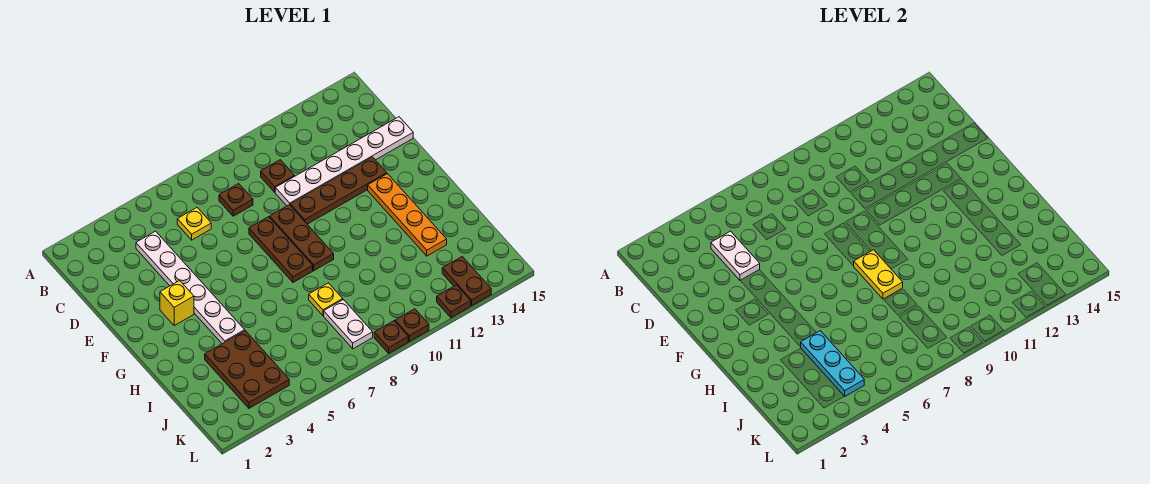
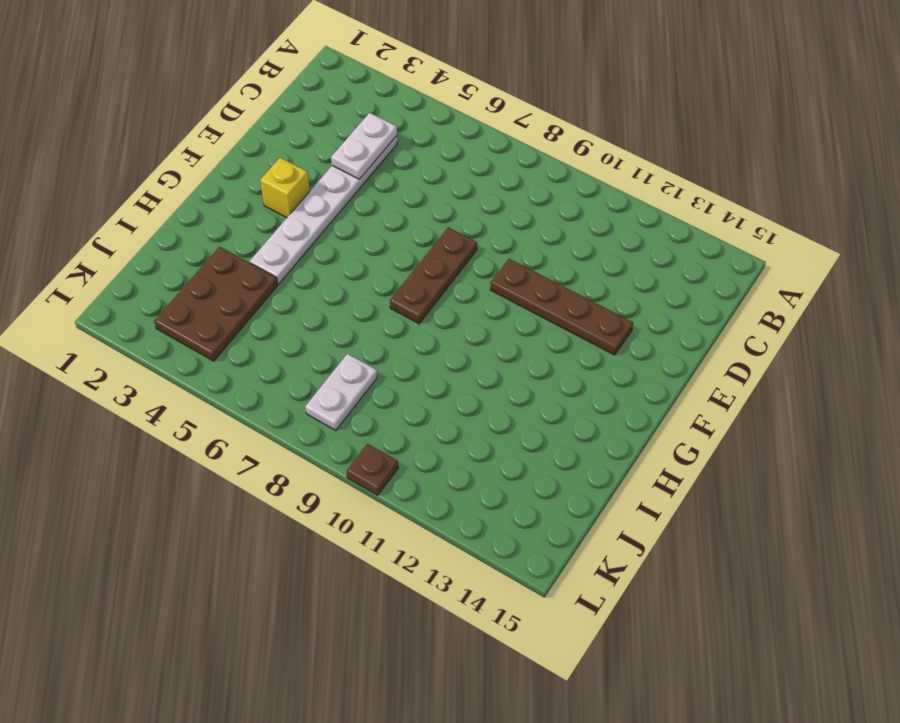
none -> yellow plate C6 level 1
none -> brown plate C8 level 1
none -> brown plate C10 level 1

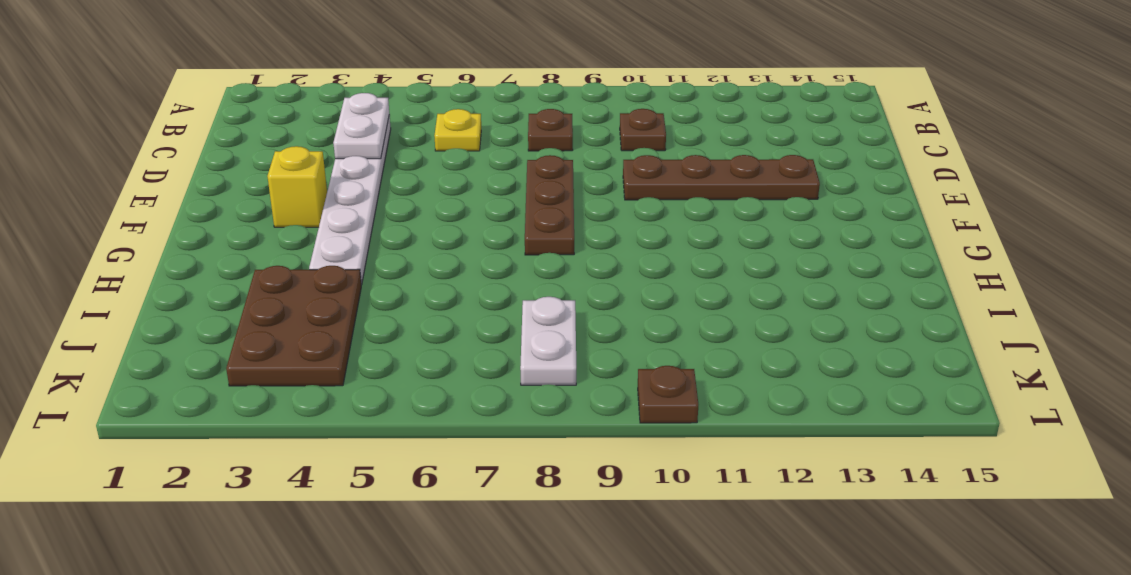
none -> white plate D10:D15 level 1
none -> brown plate E9:G9 level 1
none -> orange plate F13:I13 level 1

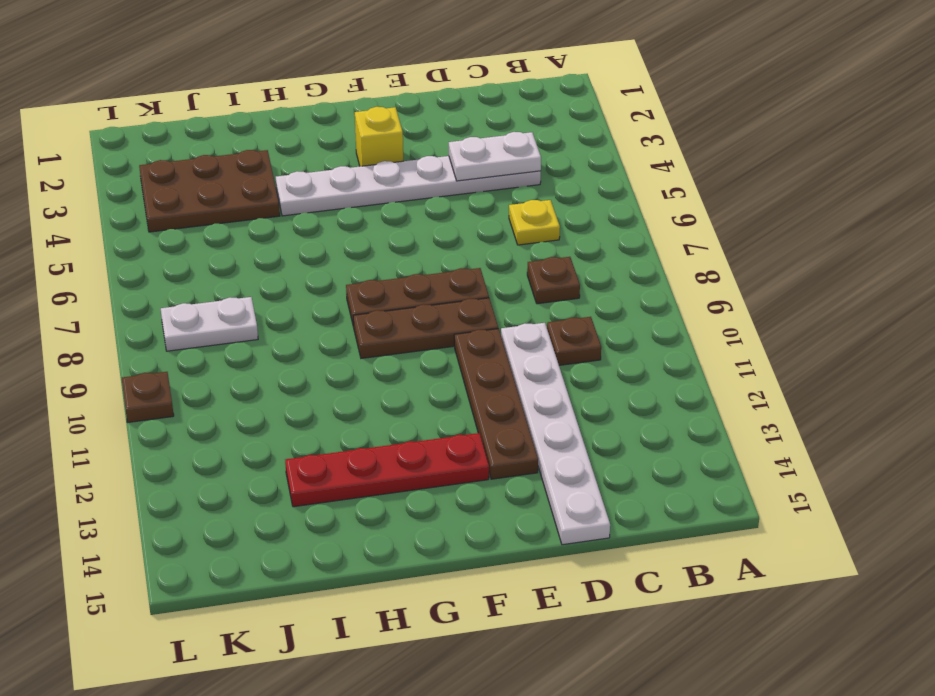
red plate F13:I13 level 1 -> orange plate F13:I13 level 1
none -> yellow plate I8 level 1
none -> brown plate K13:L13 level 1
none -> brown plate L9 level 1

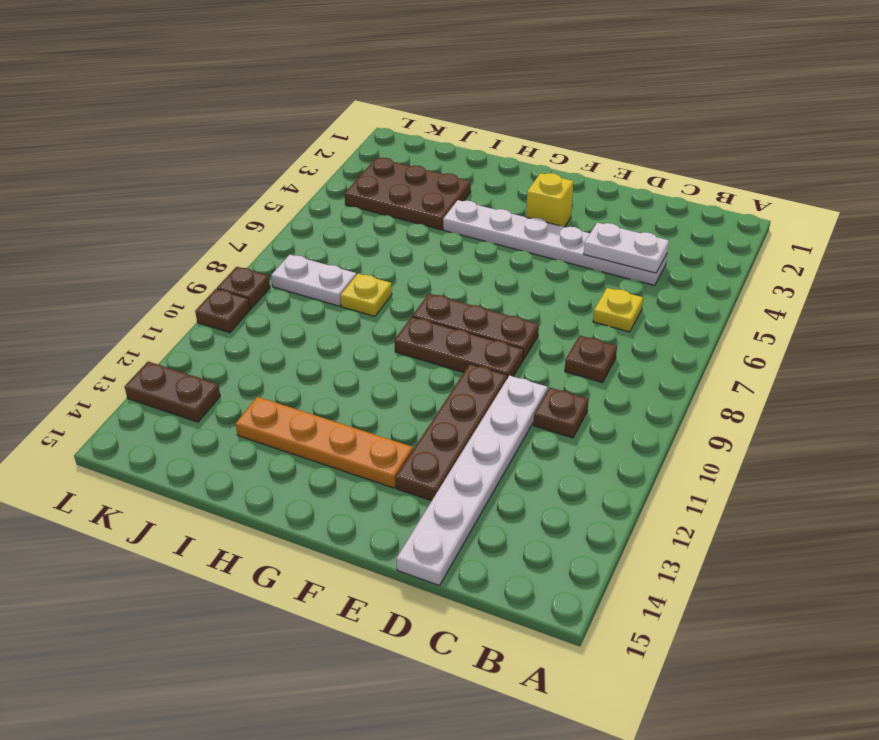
none -> brown plate L12 level 1
none -> yellow plate G8:H8 level 2
none -> cyan plate I4:K4 level 2

